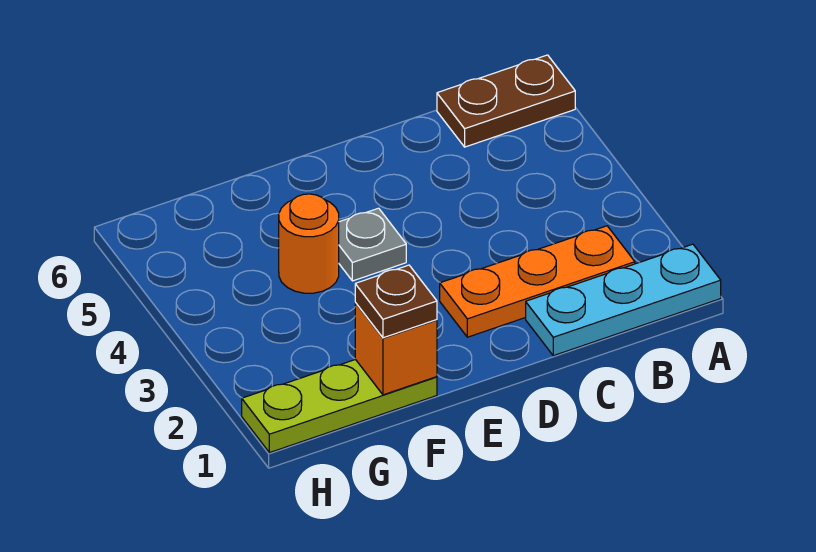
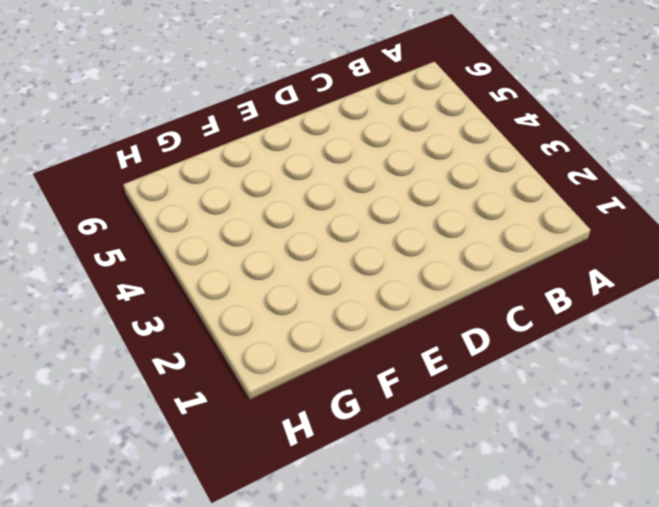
none -> cyan plate A1:C1 level 1
none -> brown plate A6:B6 level 1

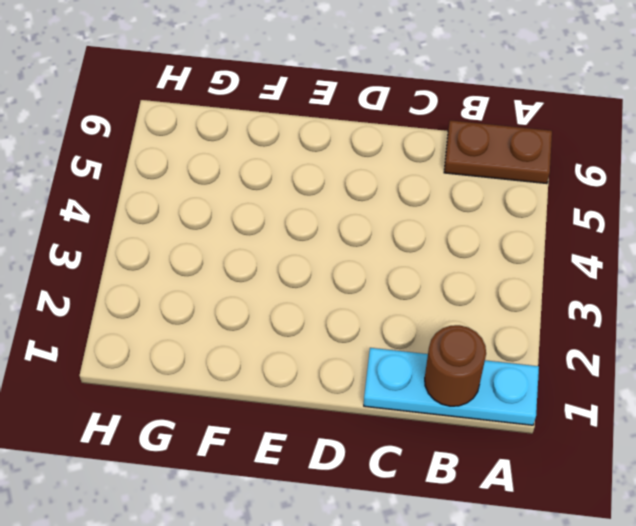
brown round brick B1 level 2 -> none
none -> orange plate B2:D2 level 1
none -> grey plate E4 level 1

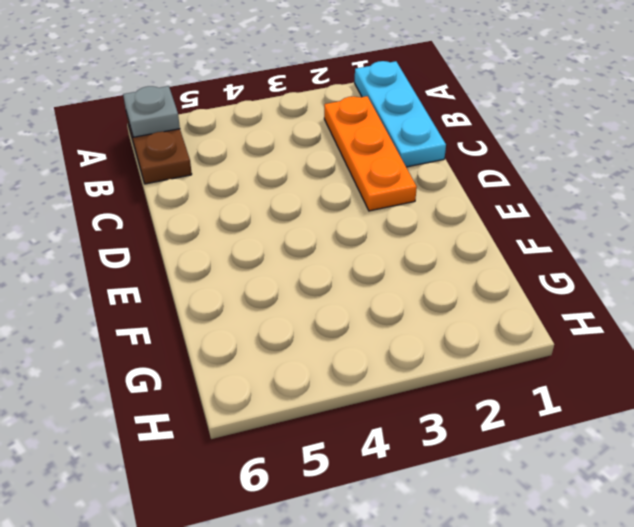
grey plate A6 level 2 -> grey plate E4 level 1
none -> lime plate F1:H1 level 1
none -> orange round brick F4 level 1

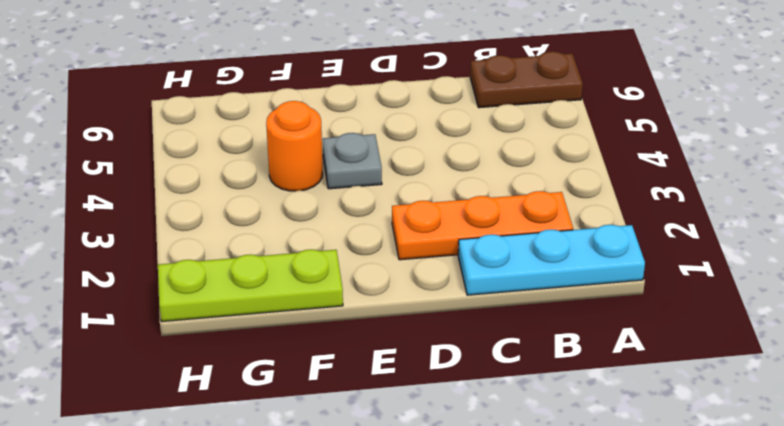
none -> orange brick F1 level 2
none -> brown plate F1 level 3

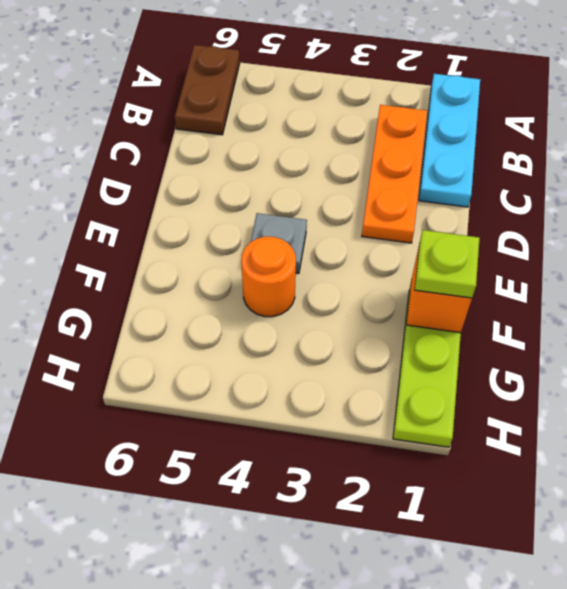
lime plate F1 level 3 -> brown plate F1 level 3

